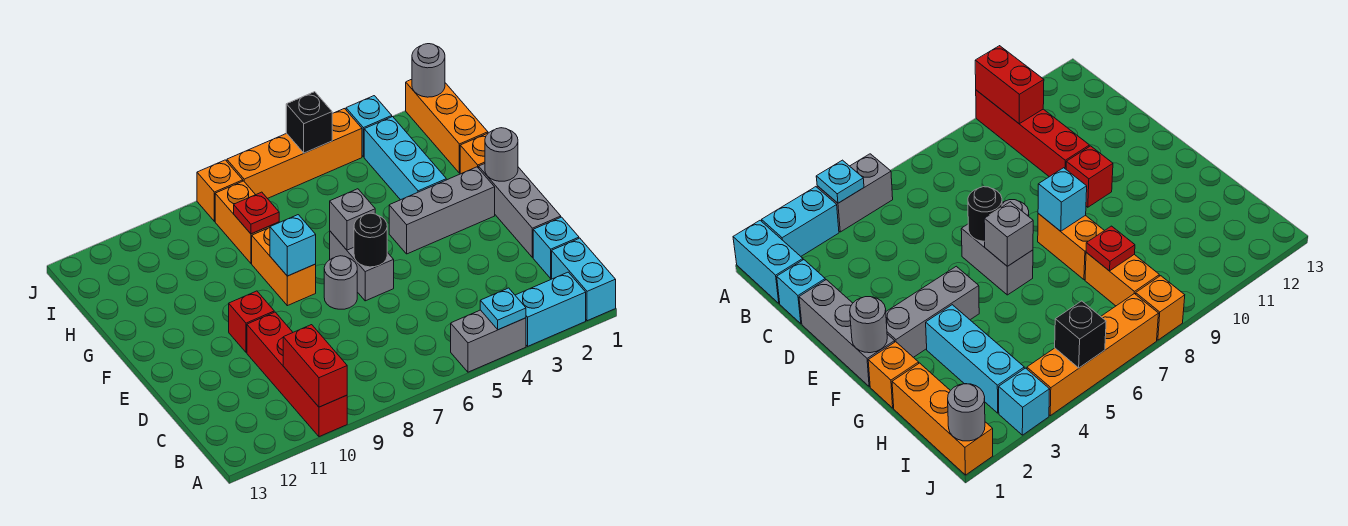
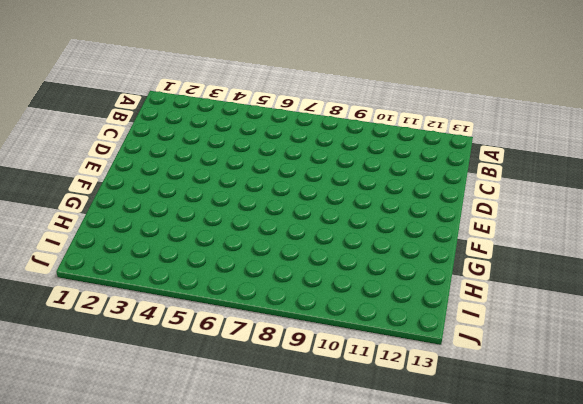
none -> cyan brick A1:B1 level 1
none -> cyan brick A2:A3 level 1
none -> grey brick A4:A5 level 1

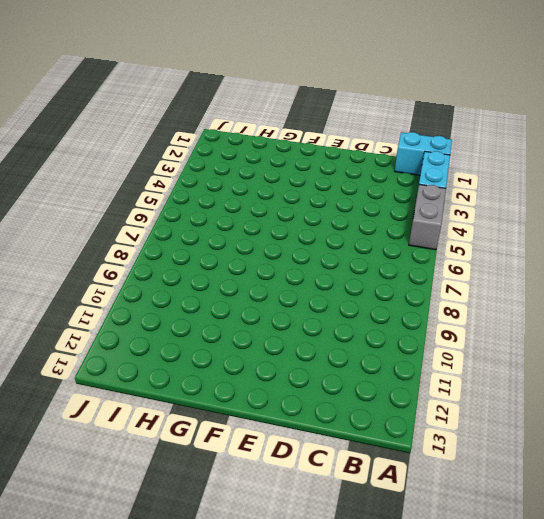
none -> red brick A10:D10 level 1
none -> cyan brick C1 level 1
none -> grey brick D1:F1 level 1

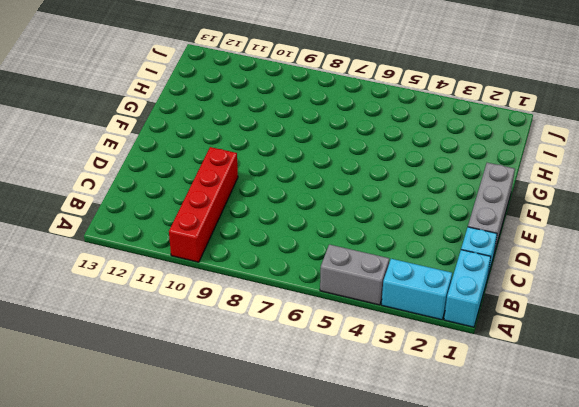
none -> grey brick E6:F6 level 1
none -> grey round brick E7 level 1
none -> red brick E10 level 1

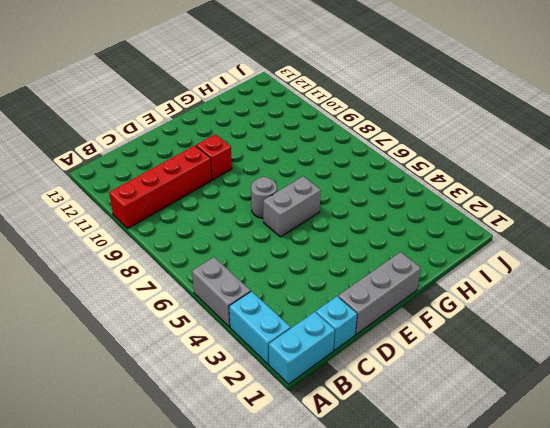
none -> grey brick F2:F4 level 1
none -> orange brick F8:G8 level 1
none -> orange brick G1 level 1

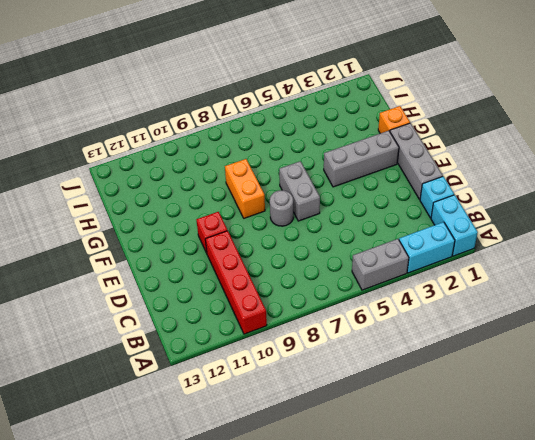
none -> cyan brick G3:I3 level 1
none -> orange brick H1:J1 level 1
none -> orange brick H8:I8 level 1

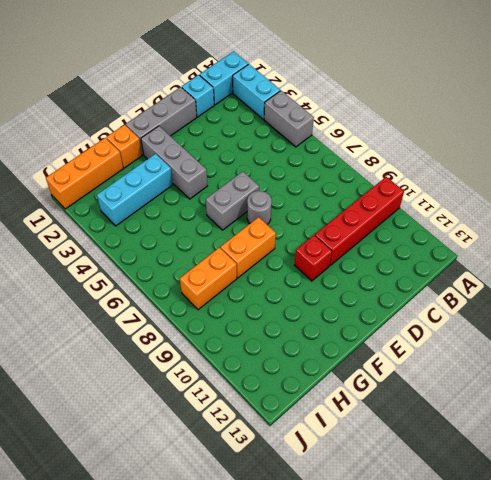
none -> cyan brick J3 level 1
none -> orange brick J4:J7 level 1
none -> orange brick J8 level 1

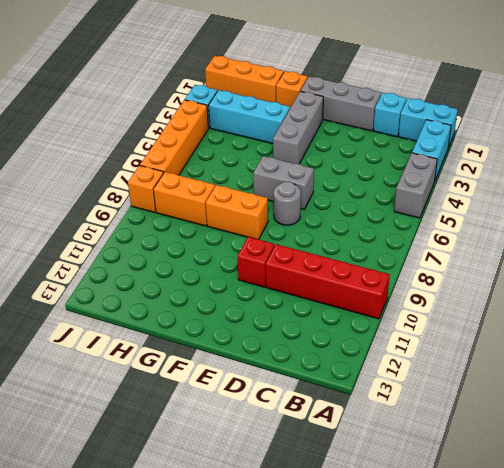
none -> cyan plate A4 level 2
none -> red brick A10:B10 level 2
none -> black round brick E6 level 2

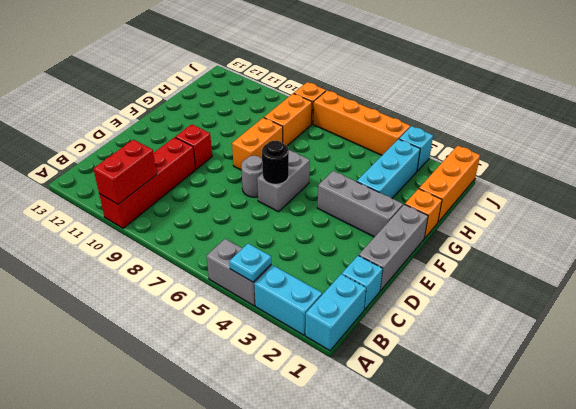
none -> grey round brick F1 level 2
none -> grey brick F6 level 2
none -> cyan brick F8 level 2

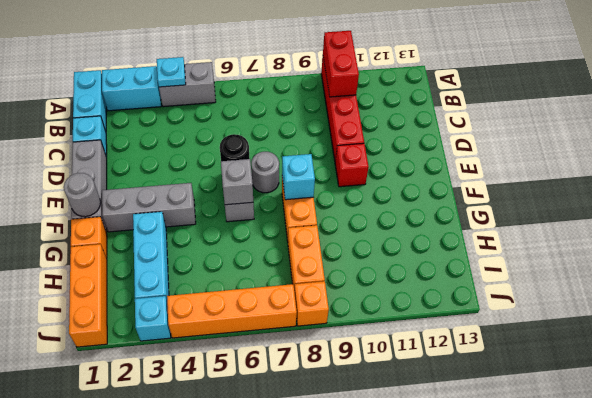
none -> red plate H8 level 2
none -> grey round brick J1 level 2
none -> black brick J5 level 2

